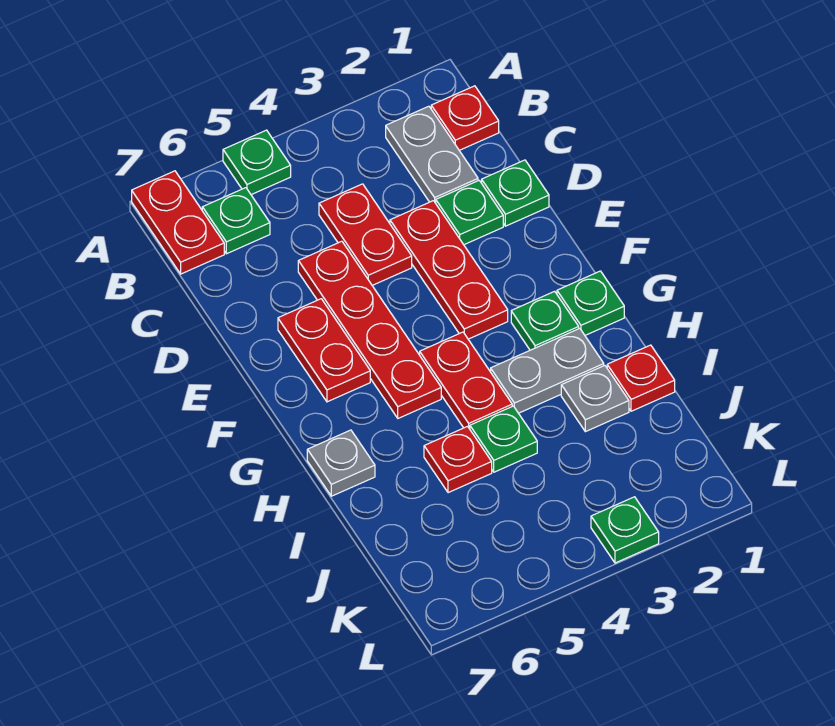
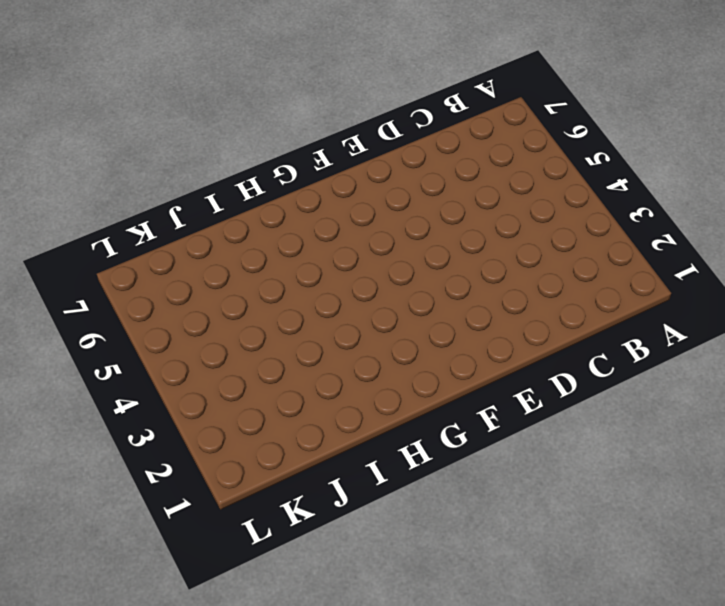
none -> green plate A5 level 1
none -> red plate A7:B7 level 1
none -> red plate B1 level 1

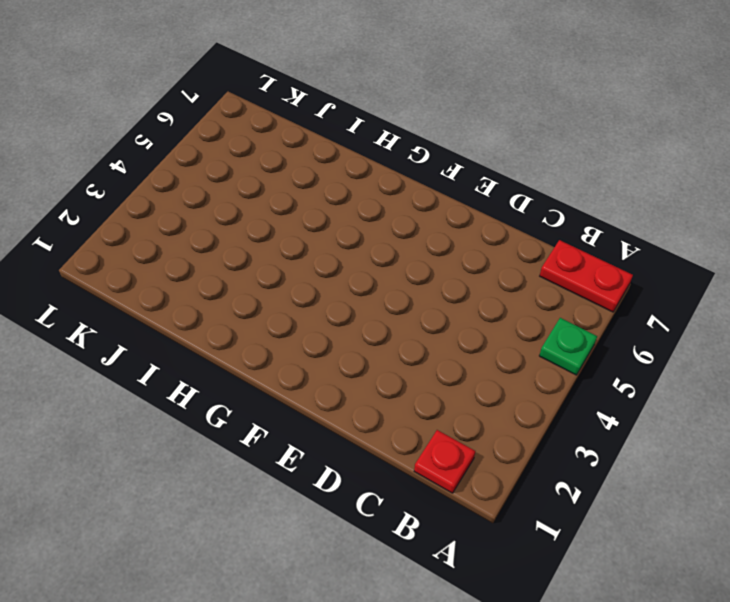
none -> grey plate B2:C2 level 1
none -> green plate B6 level 1
none -> red plate C4:D4 level 1

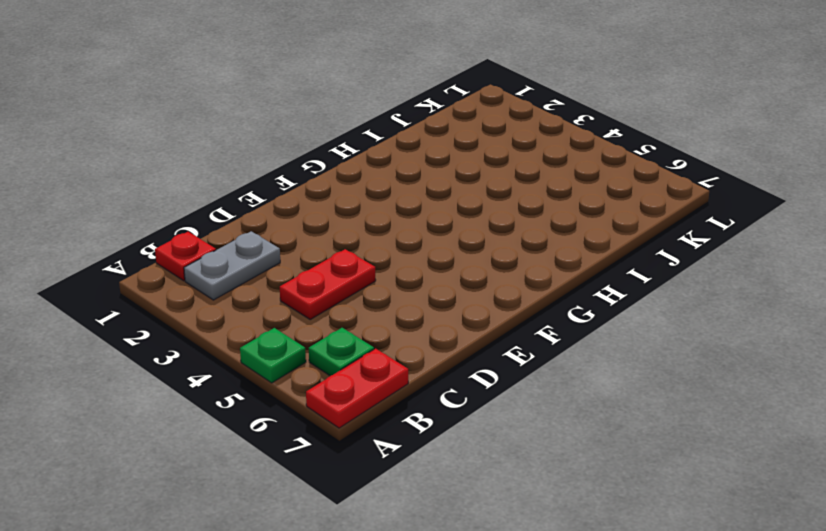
none -> green plate D1 level 1
none -> green plate D2 level 1
none -> red plate D3:F3 level 1

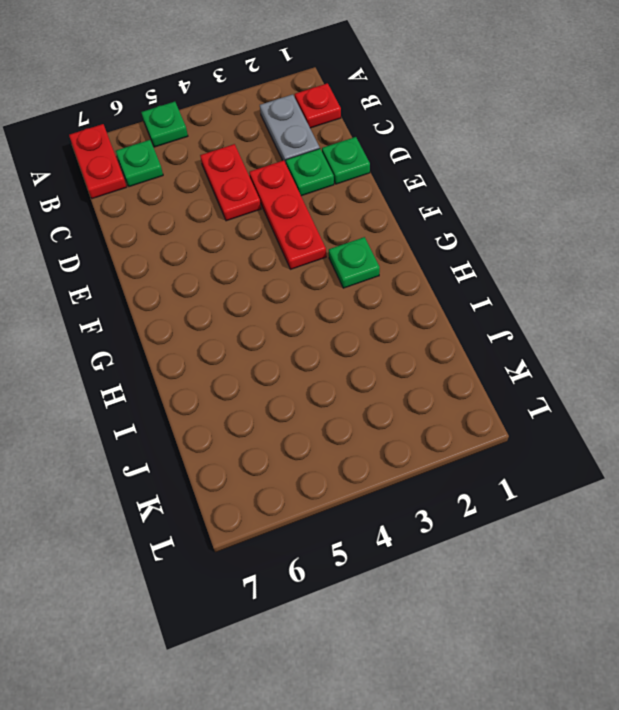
none -> red plate D5:G5 level 1
none -> red plate E6:F6 level 1
none -> green plate G1 level 1

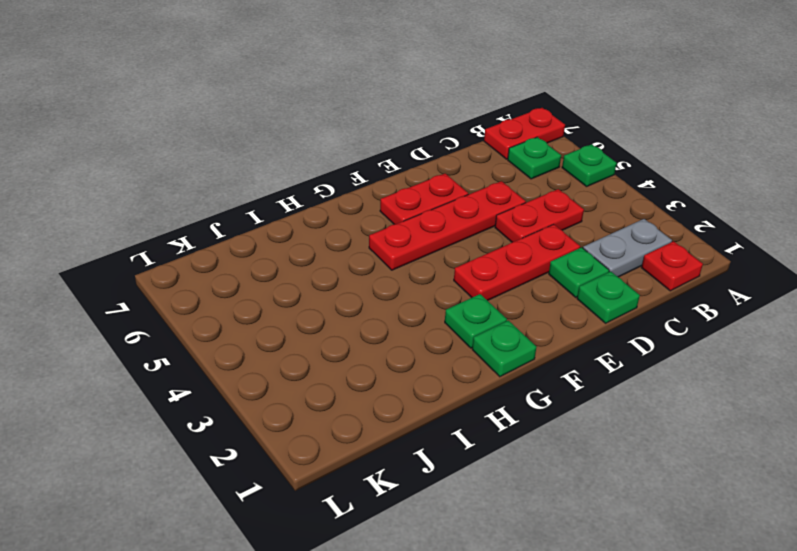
none -> red plate G4:H4 level 1
none -> grey plate H2:H3 level 1
none -> grey plate H7 level 1

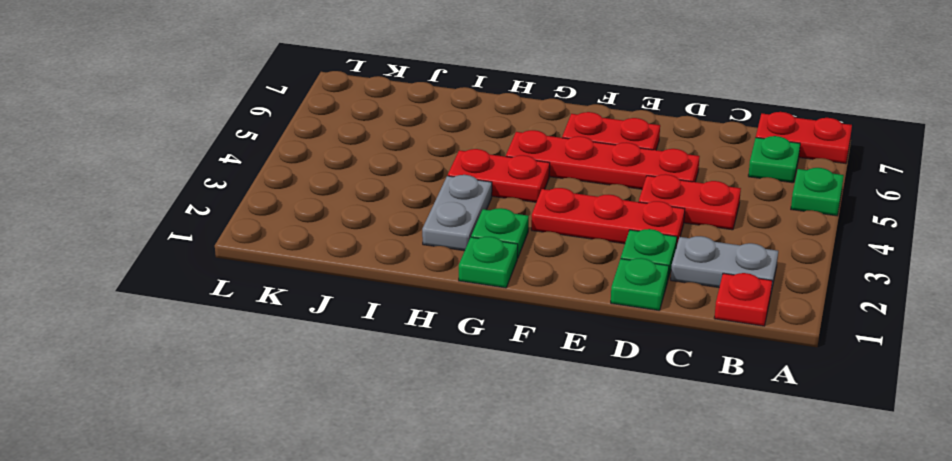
none -> grey plate H7 level 1
none -> red plate I1 level 1
none -> grey plate I2 level 1

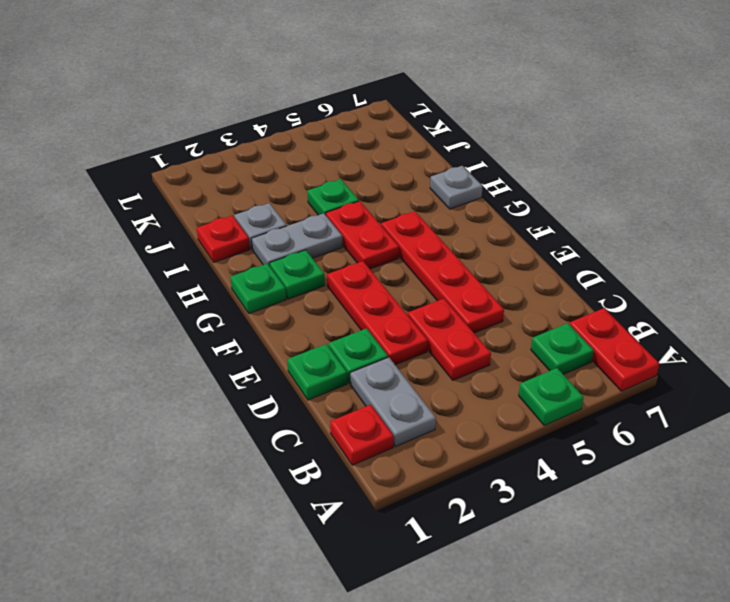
none -> red plate E6:F6 level 1
none -> red plate I5 level 1
none -> green plate L3 level 1

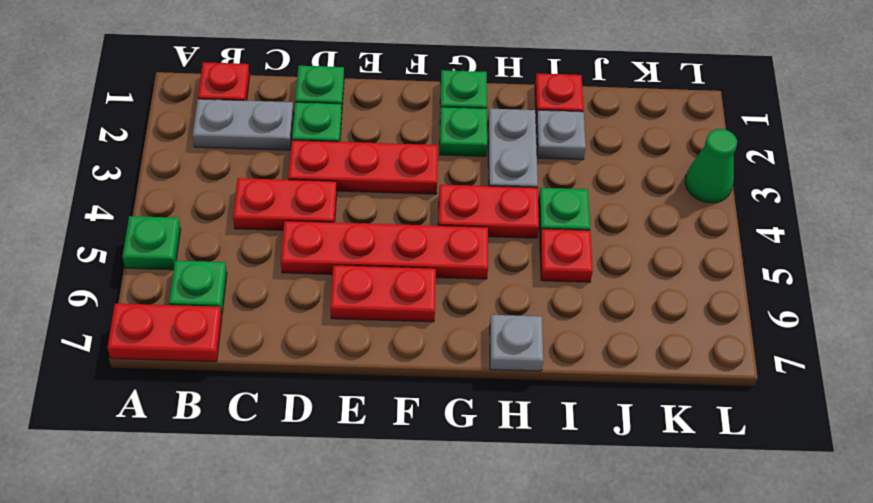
green cone L3 level 1 -> green plate L3 level 1

